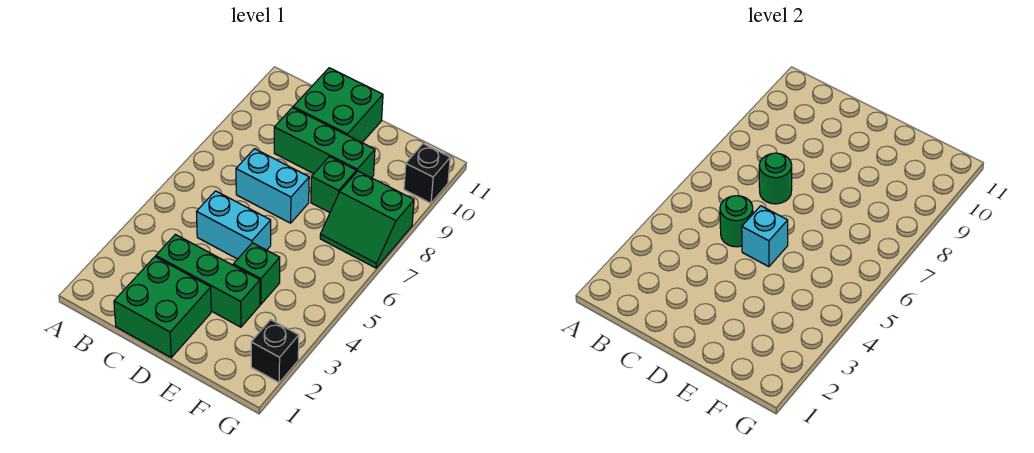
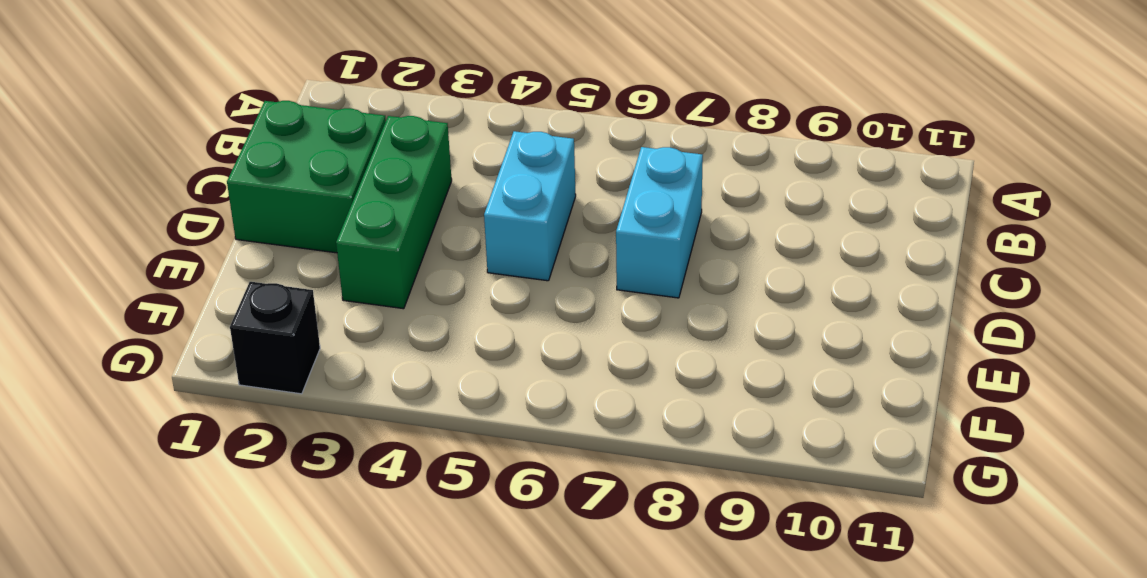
none -> green brick C9:E9 level 1
none -> green brick C10:D11 level 1
none -> green brick E4 level 1

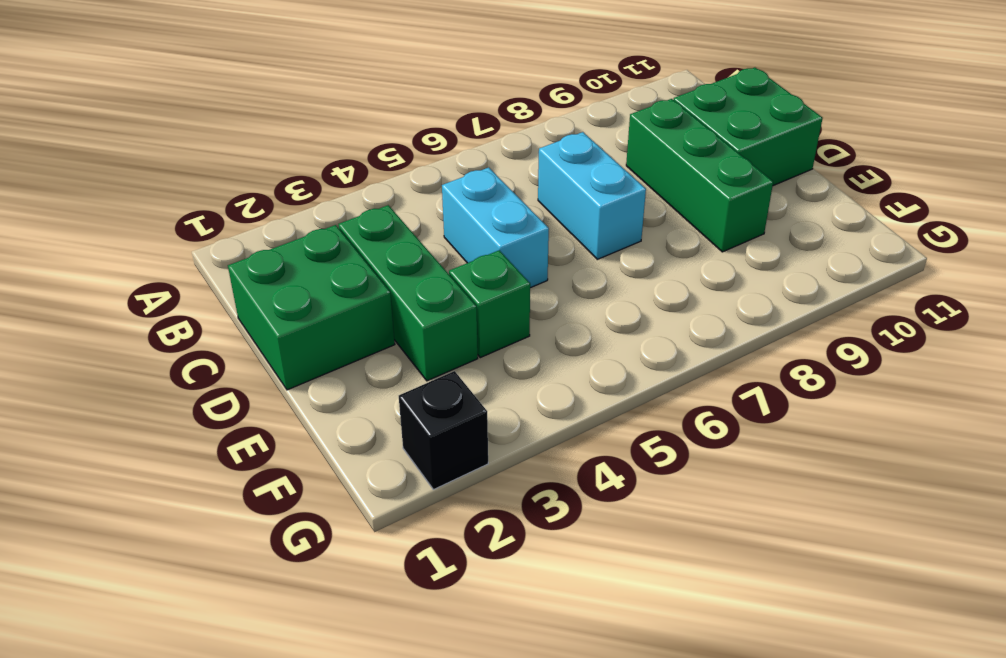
none -> green brick E8 level 1
none -> green slope F7:G8 level 1 top 8
none -> black brick G10 level 1

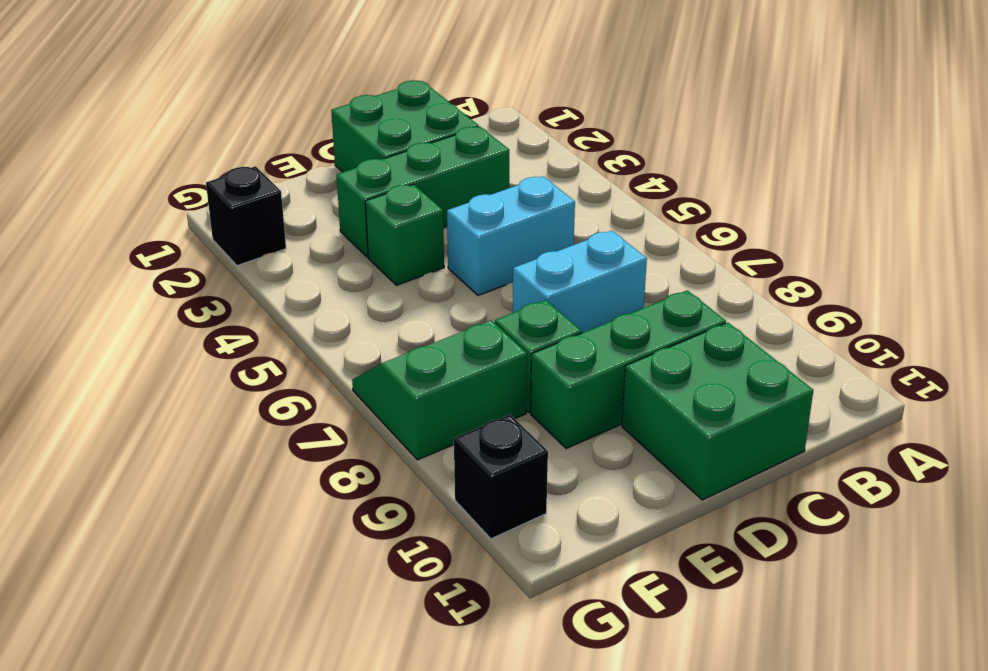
none -> green round brick C5 level 2
none -> green round brick C7 level 2
none -> cyan brick D5 level 2

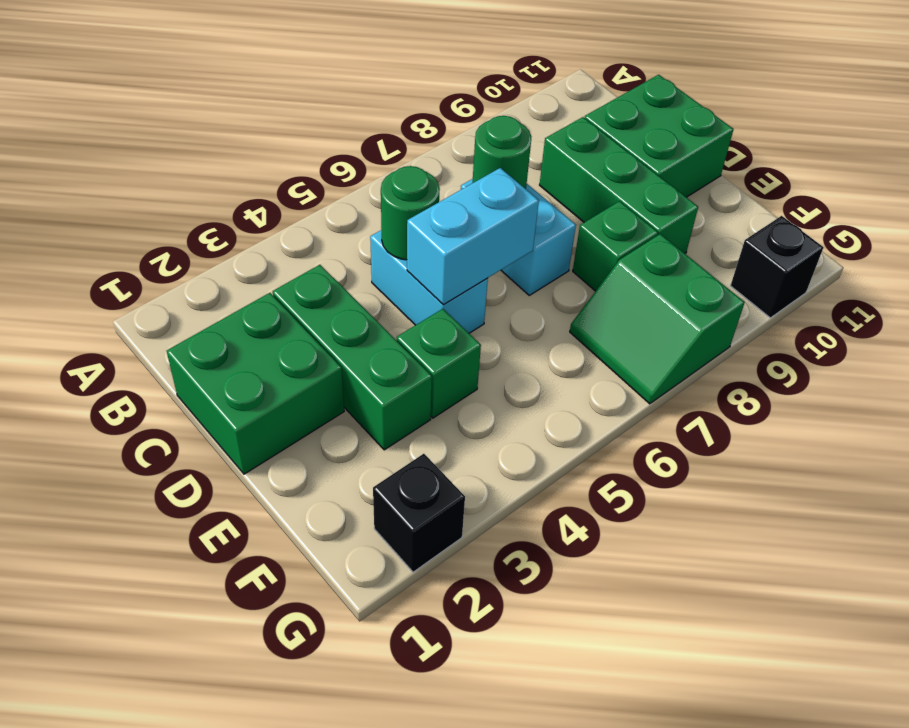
cyan brick D5:D6 level 2 -> cyan brick D5 level 2

